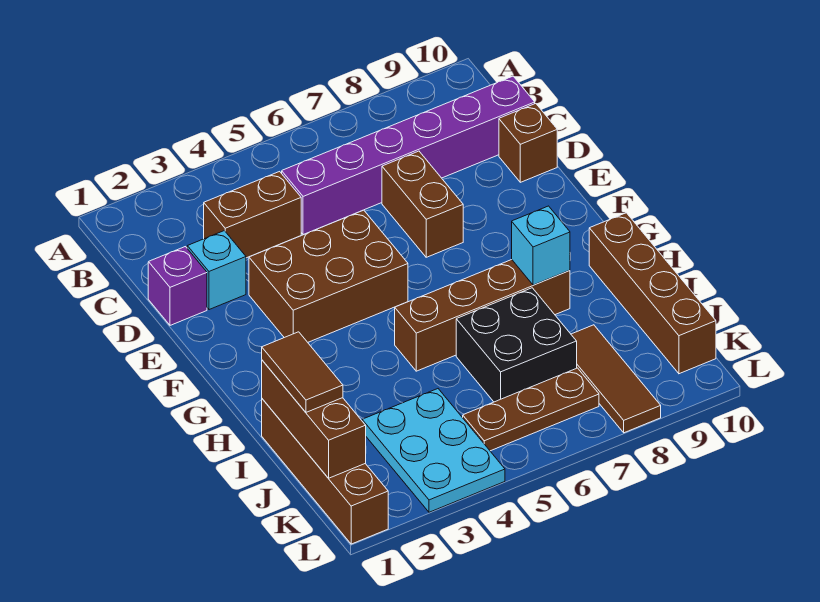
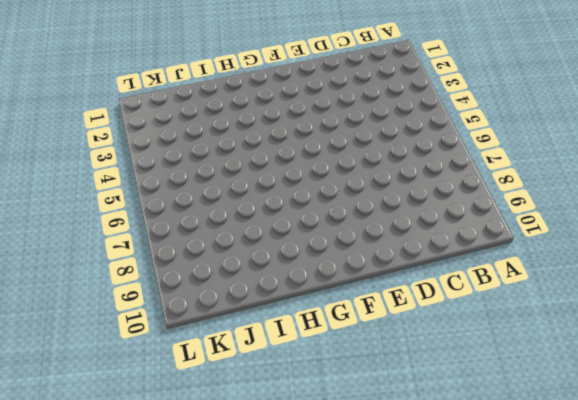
none -> brown brick C3:C4 level 1
none -> purple brick C5:C10 level 1
none -> purple brick D1 level 1

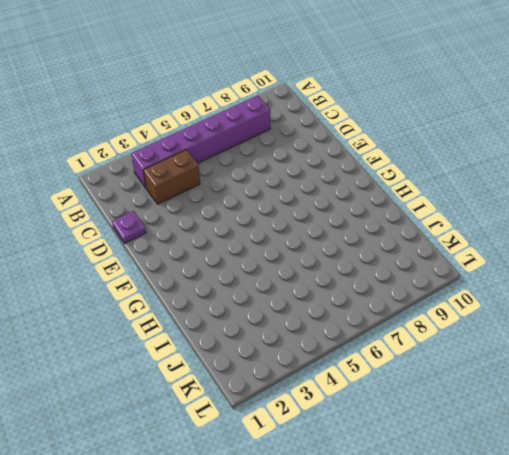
purple brick B3:B8 level 1 -> purple brick C5:C10 level 1
purple plate D1 level 1 -> purple brick D1 level 1
none -> cyan brick D2 level 1
none -> brown brick D7:E7 level 1
none -> brown brick D10 level 1

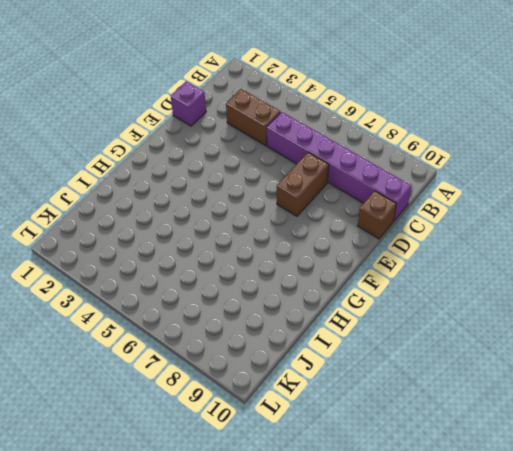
none -> cyan brick D2 level 1
none -> brown brick E3:F5 level 1
none -> brown brick H5:H8 level 1

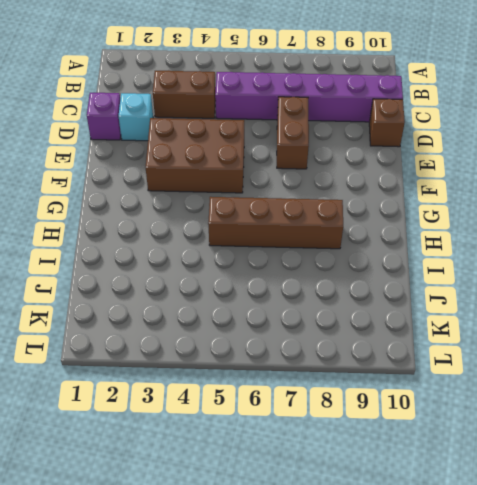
none -> brown brick H10:K10 level 1
none -> brown brick I1:L1 level 1
none -> black brick I6:J7 level 1

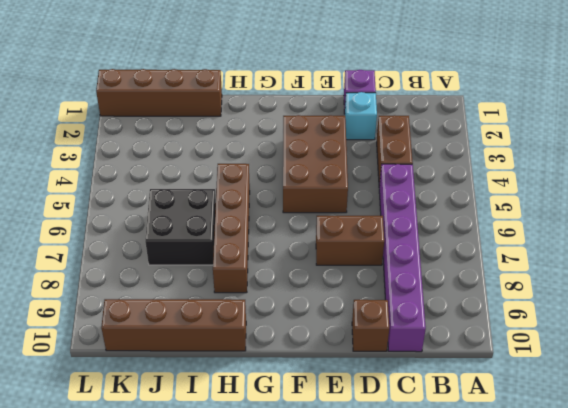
none -> cyan plate J3:L4 level 1
none -> brown tile J8:L8 level 1
none -> brown plate K5:K7 level 1

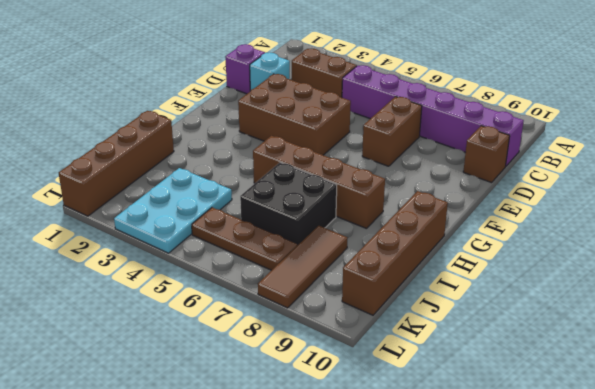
none -> cyan brick H8 level 2
none -> brown brick I1:K1 level 2
none -> brown tile I1:J1 level 3

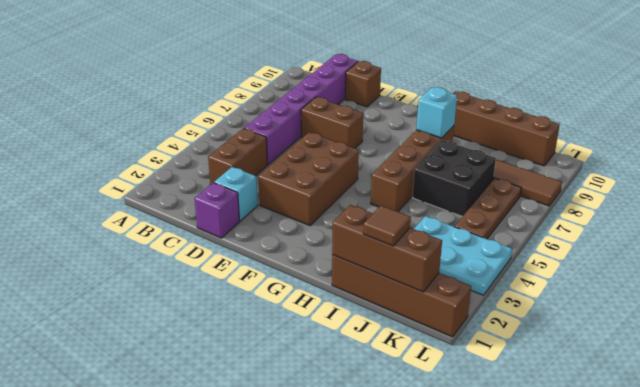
brown tile J1 level 3 -> brown tile I1:J1 level 3

